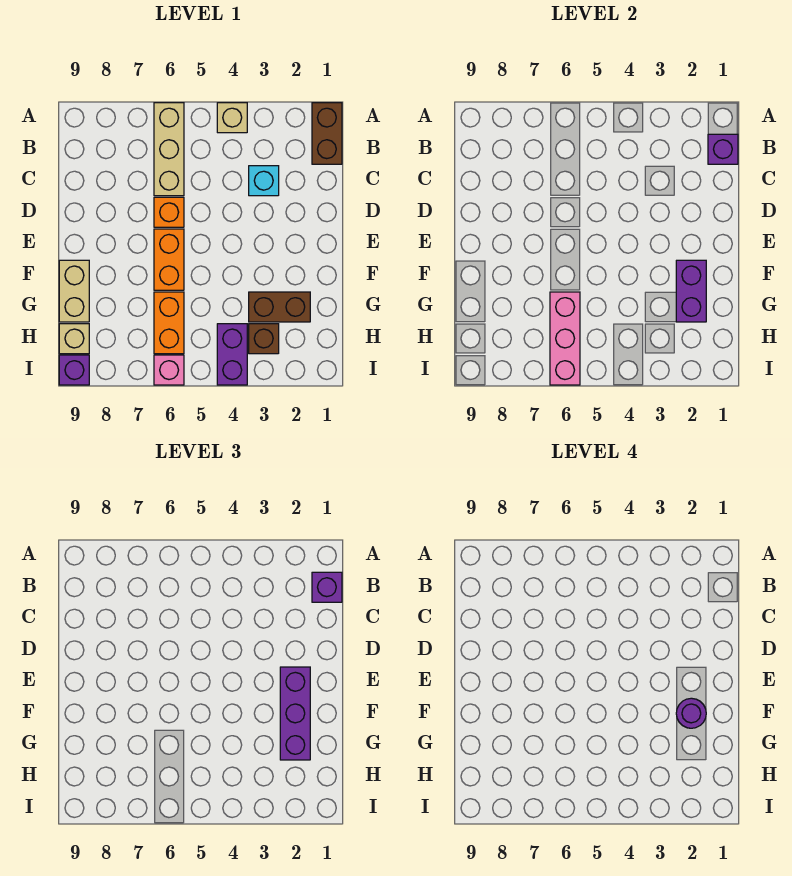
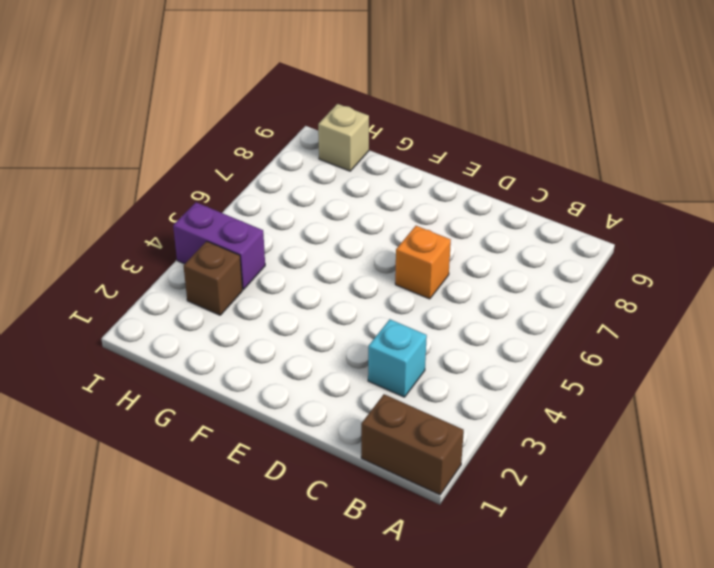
none -> tan brick A4 level 1
none -> tan brick A6:C6 level 1
none -> orange brick E6:F6 level 1

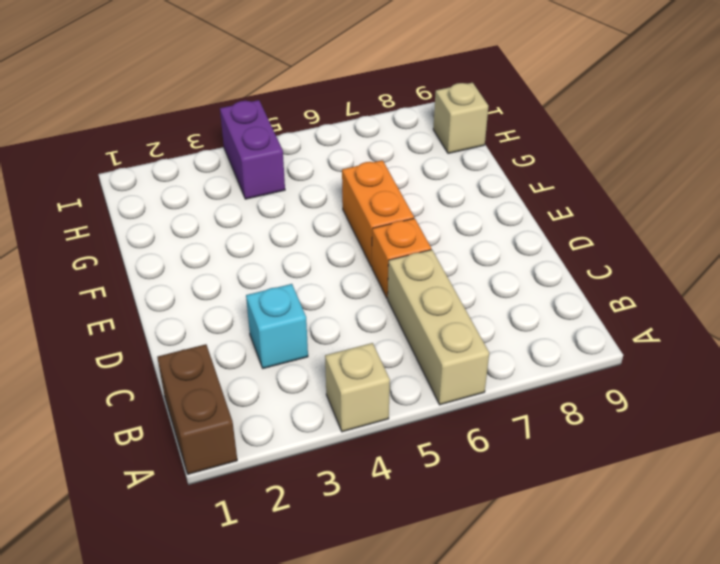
none -> tan brick F9:G9 level 1
none -> brown brick G2:G3 level 1
none -> orange brick G6:H6 level 1

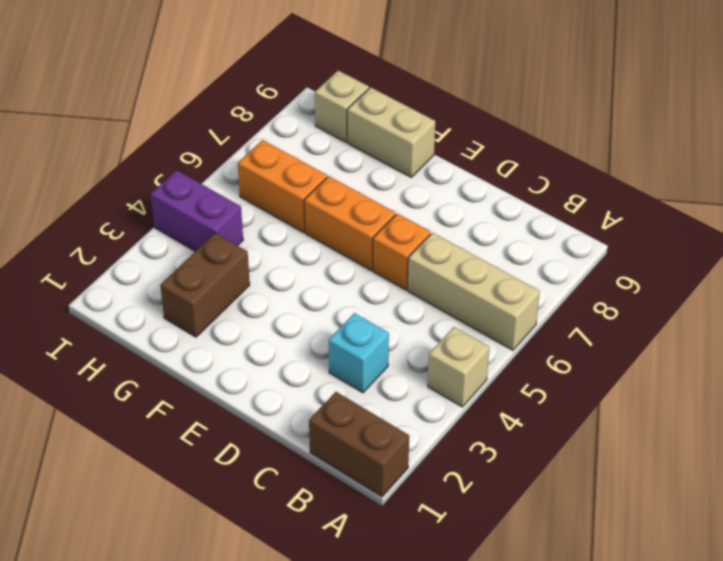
none -> brown brick H3 level 1
none -> pink brick I6 level 1
none -> purple brick I9 level 1

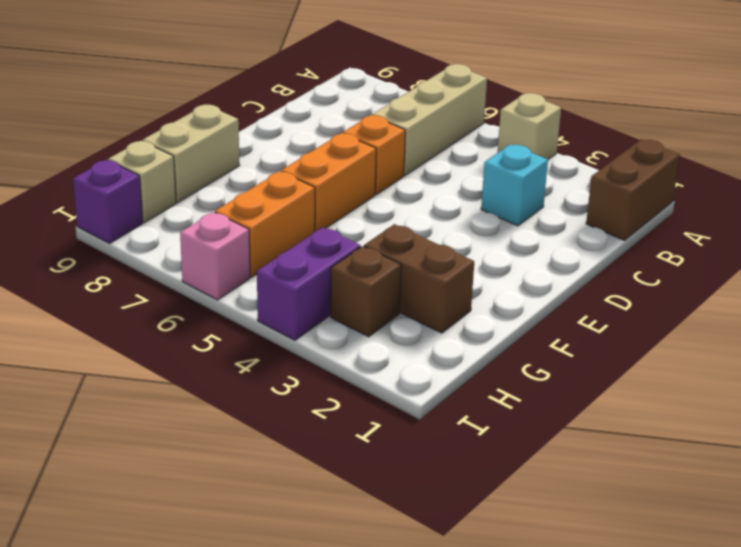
none -> purple brick B1 level 2
none -> purple brick F2:G2 level 2
none -> pink brick G6:I6 level 2

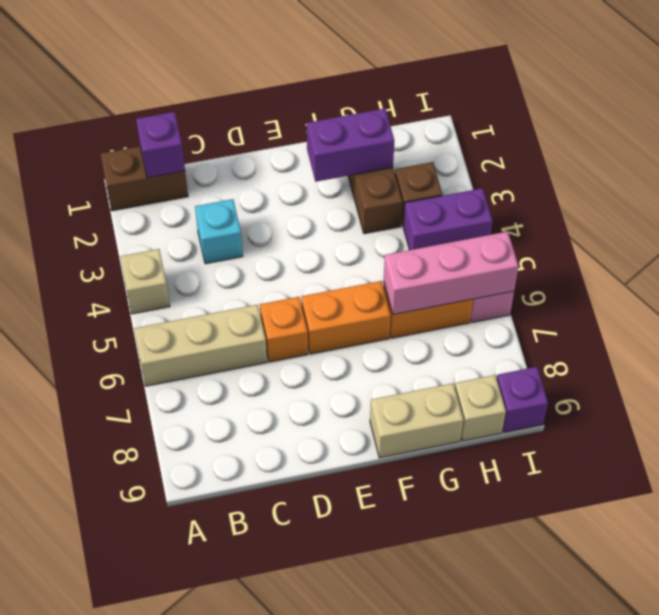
none -> purple brick B1 level 3
none -> purple brick E2:G2 level 3
none -> purple round brick F2 level 4

